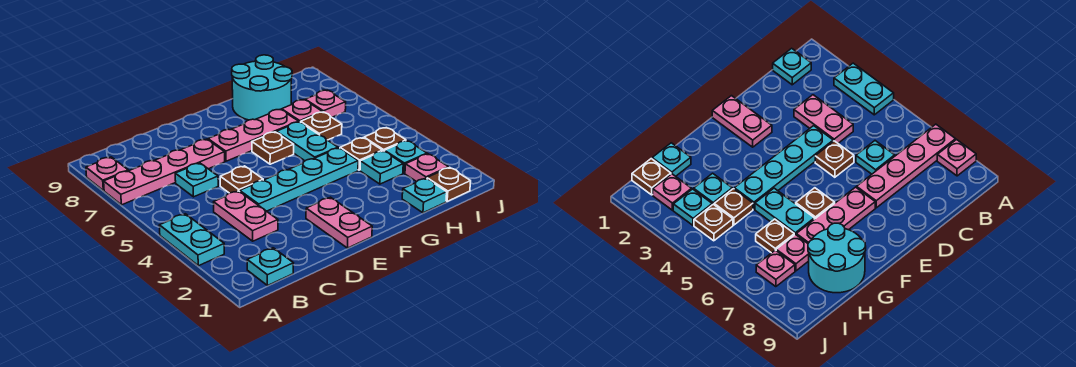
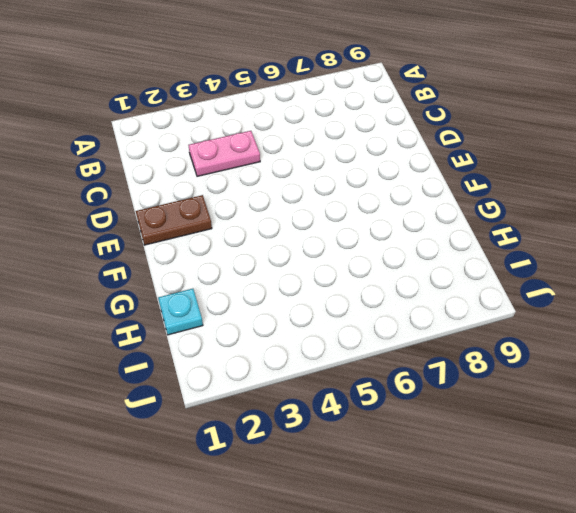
brown plate E1:E2 level 1 -> pink plate E1:E2 level 1
none -> cyan plate A3:A4 level 1
none -> pink plate A7:D7 level 1
none -> pink plate A8 level 1

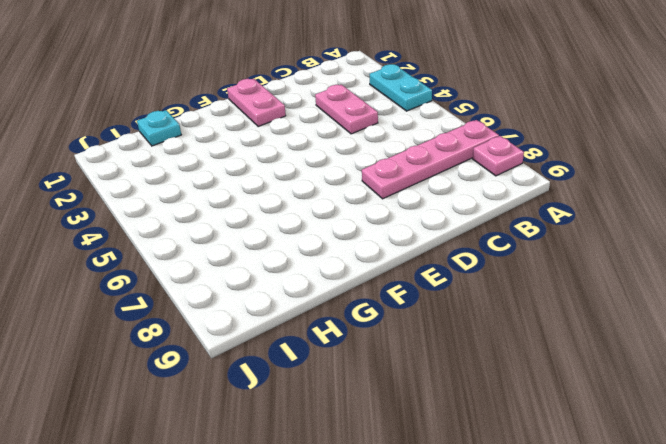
none -> cyan plate B1 level 1
none -> cyan plate C6 level 1
none -> cyan plate D4:G4 level 1

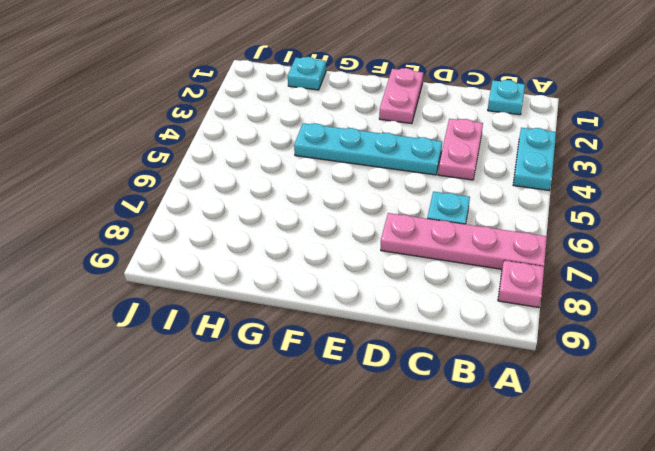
none -> brown plate D5 level 1
none -> pink plate E7:G7 level 1
none -> brown plate F6 level 1

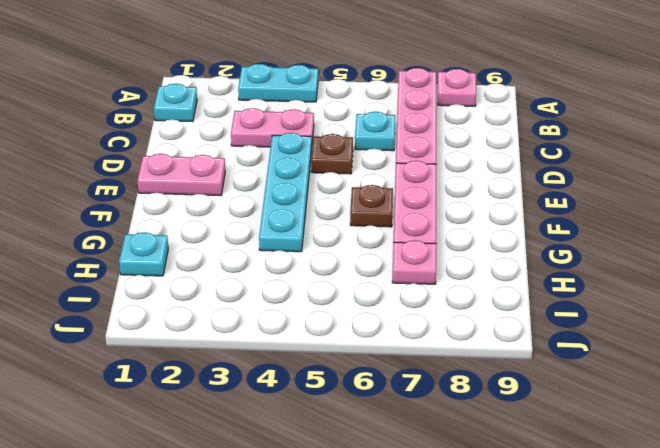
none -> cyan plate G5:G6 level 1
none -> cyan round brick G8:H9 level 1
none -> cyan plate H3 level 1

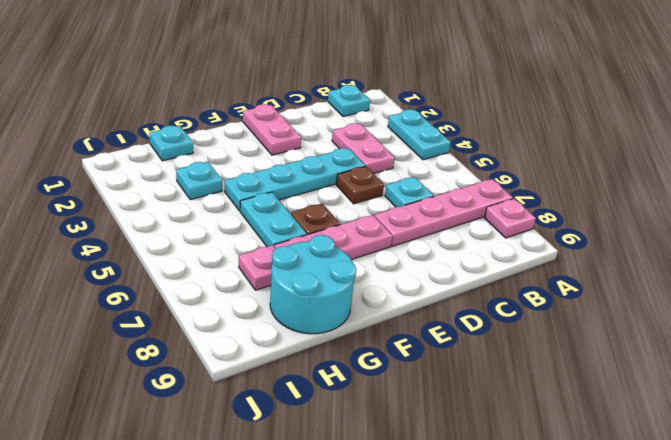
none -> brown plate H4 level 1
none -> brown plate H6 level 1
none -> brown plate I1 level 1

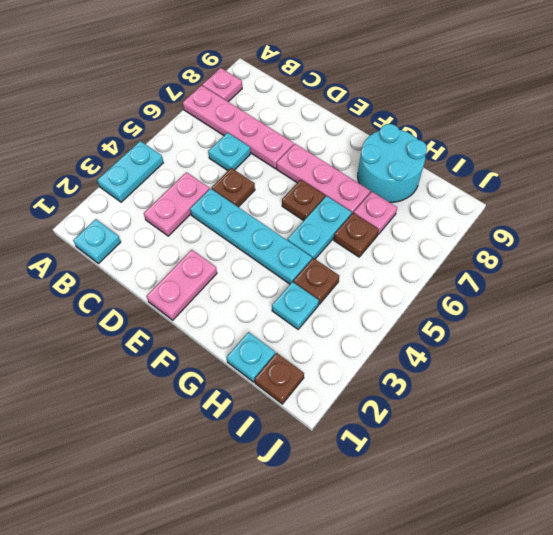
none -> pink plate I2 level 1
none -> cyan plate I3 level 1
none -> brown plate I4 level 1

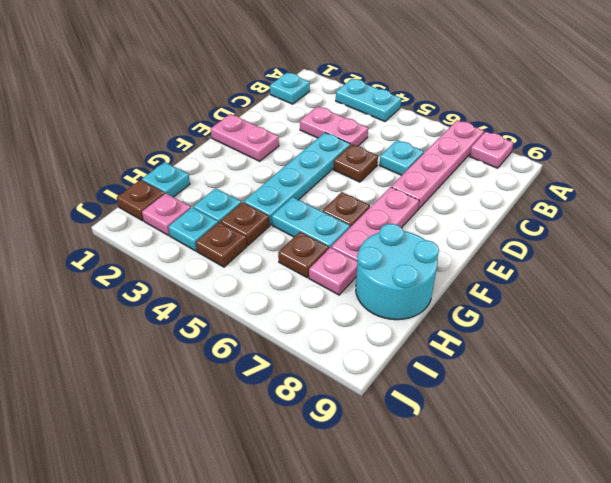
none -> pink plate I7 level 1

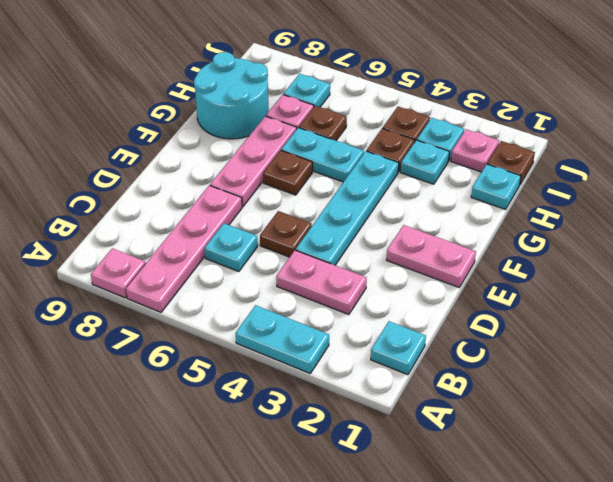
cyan plate I7 level 1 -> pink plate I7 level 1

